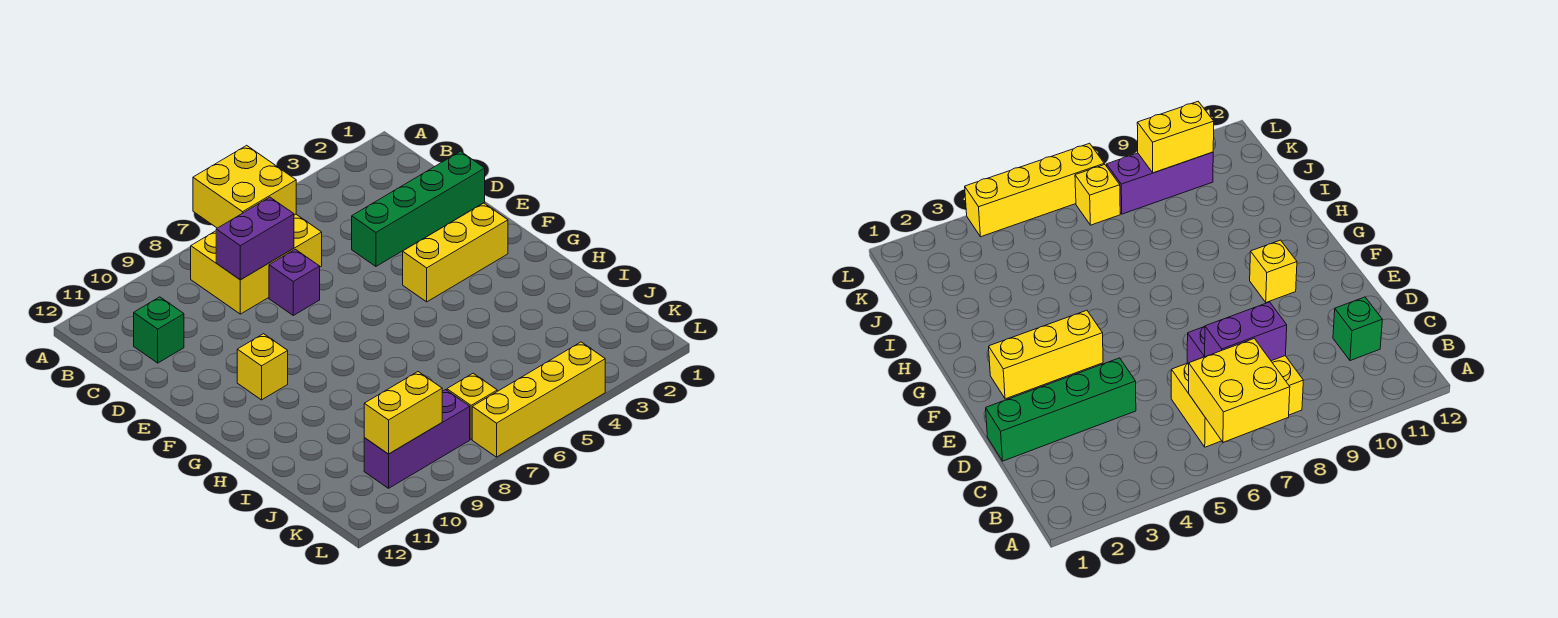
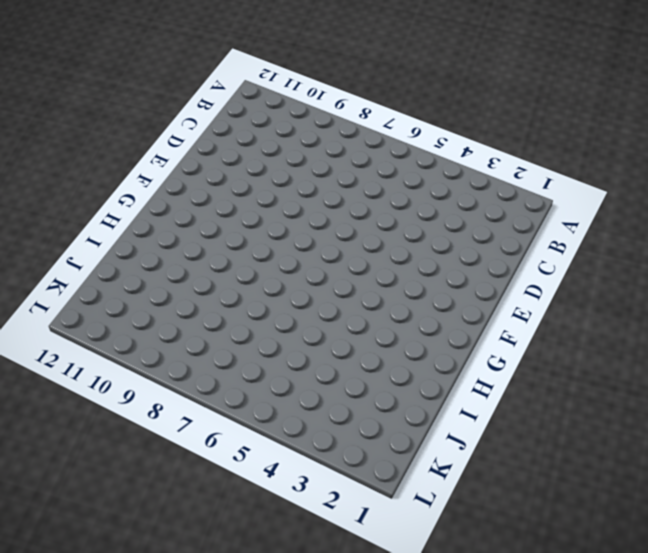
none -> yellow brick B6:C8 level 1
none -> green brick C11 level 1
none -> green brick D1:D4 level 1

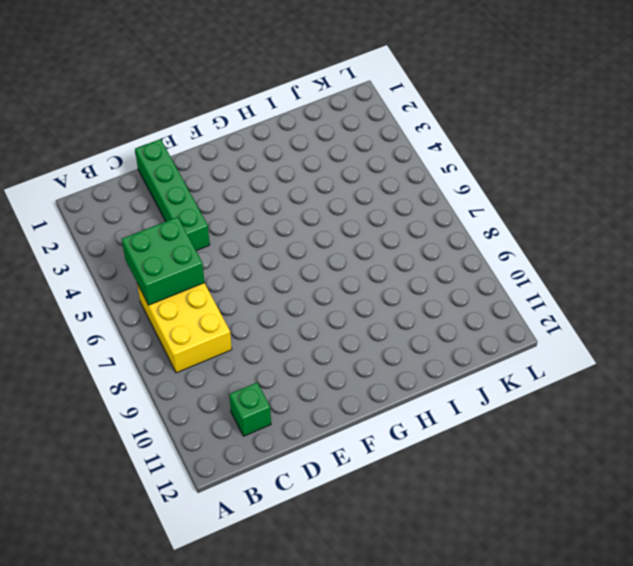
green brick B5:C6 level 2 -> yellow brick A6:B7 level 2
none -> purple brick D7 level 1
none -> yellow brick F2:F4 level 1
none -> yellow brick F10 level 1

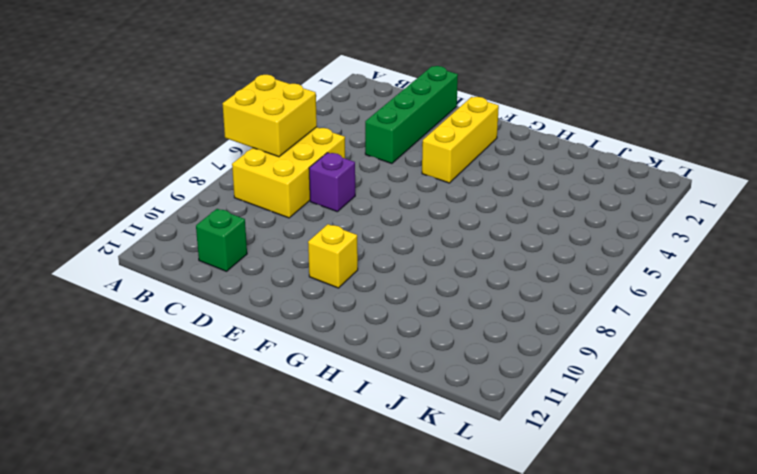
none -> yellow brick K7 level 1
none -> purple brick K8:K10 level 1
none -> yellow brick L4:L7 level 1

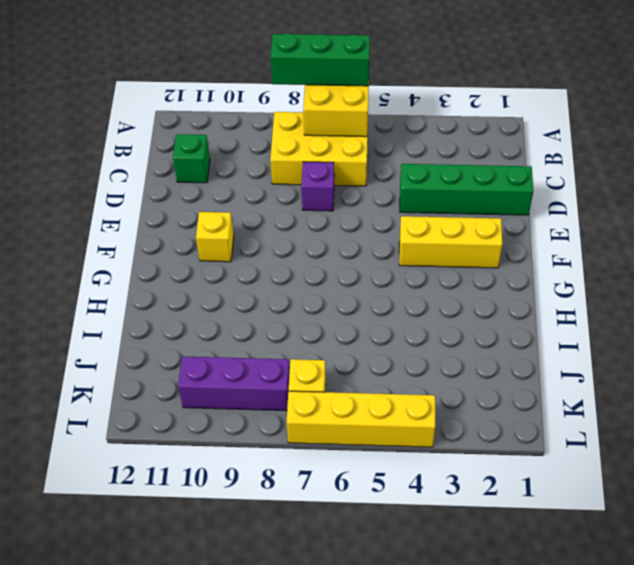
green brick A6:A8 level 3 -> none
none -> purple brick C7:C8 level 2
none -> yellow brick K9:K10 level 2

